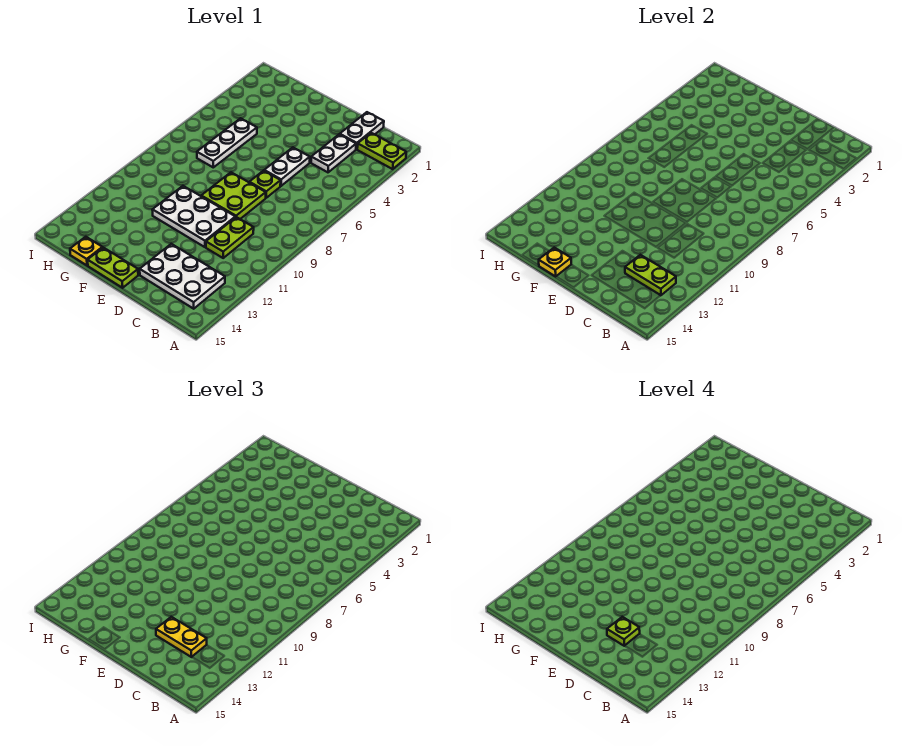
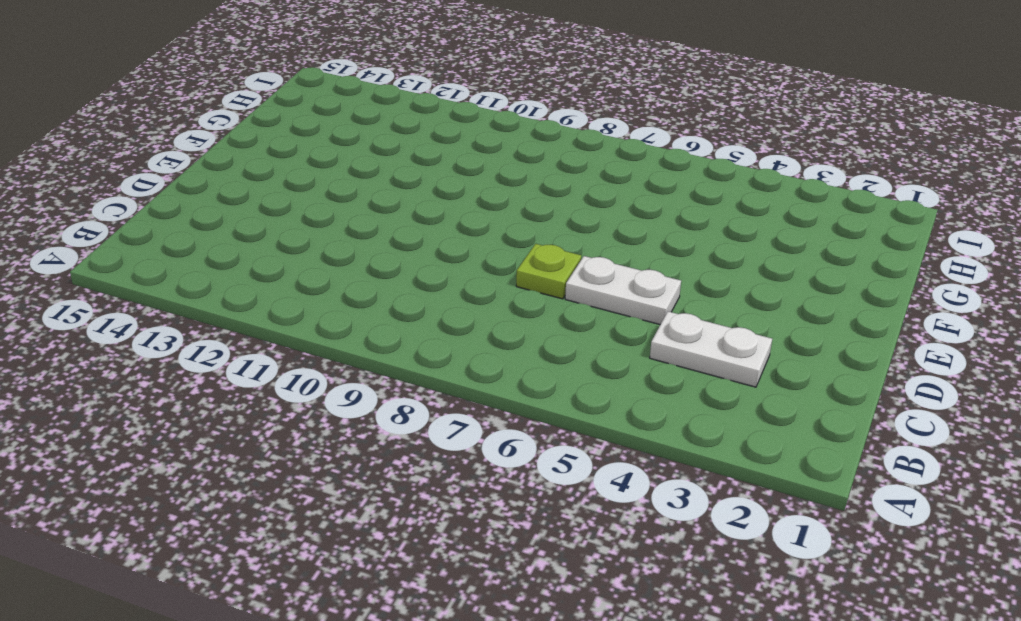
none -> lime plate A2:B2 level 1
none -> white plate B13:D14 level 1
none -> white plate C1:C2 level 1

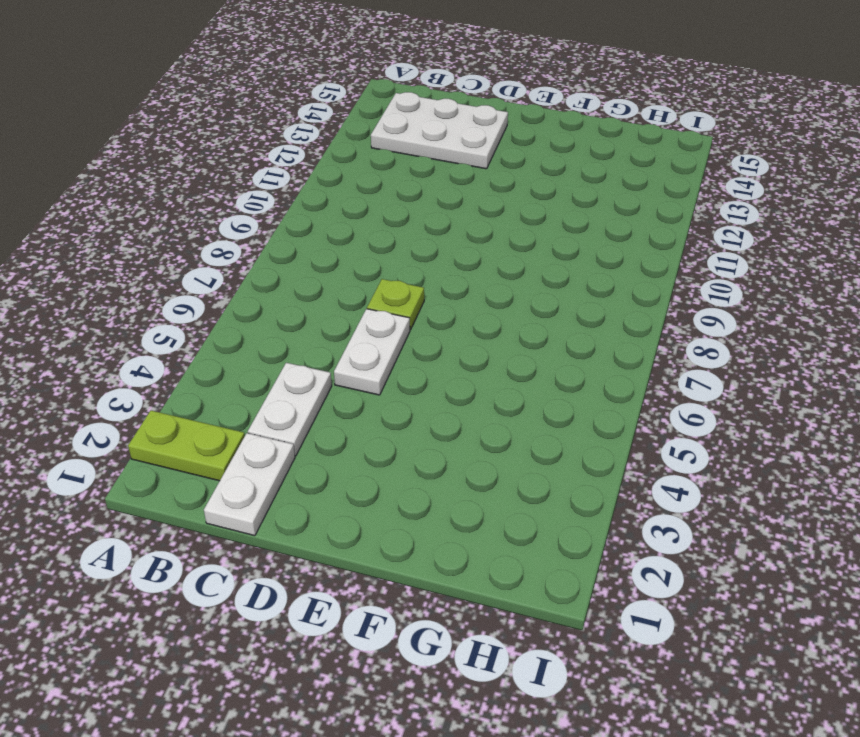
none -> lime plate C10:C11 level 1
none -> lime plate D8:E9 level 1
none -> white plate D10:F11 level 1

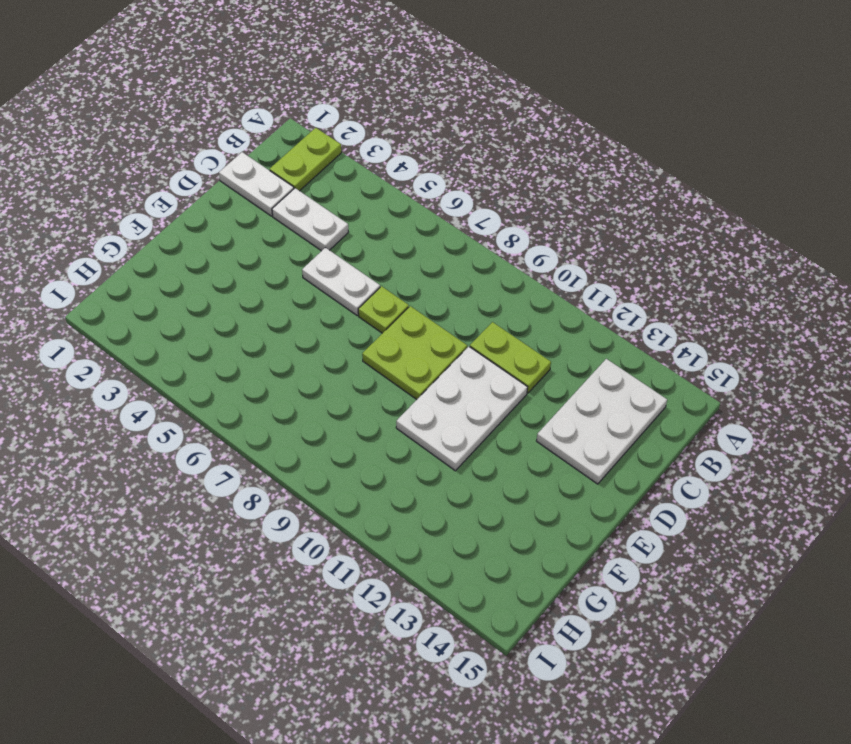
none -> lime plate E15:F15 level 1
none -> white plate G5:G7 level 1
none -> yellow plate G15 level 1

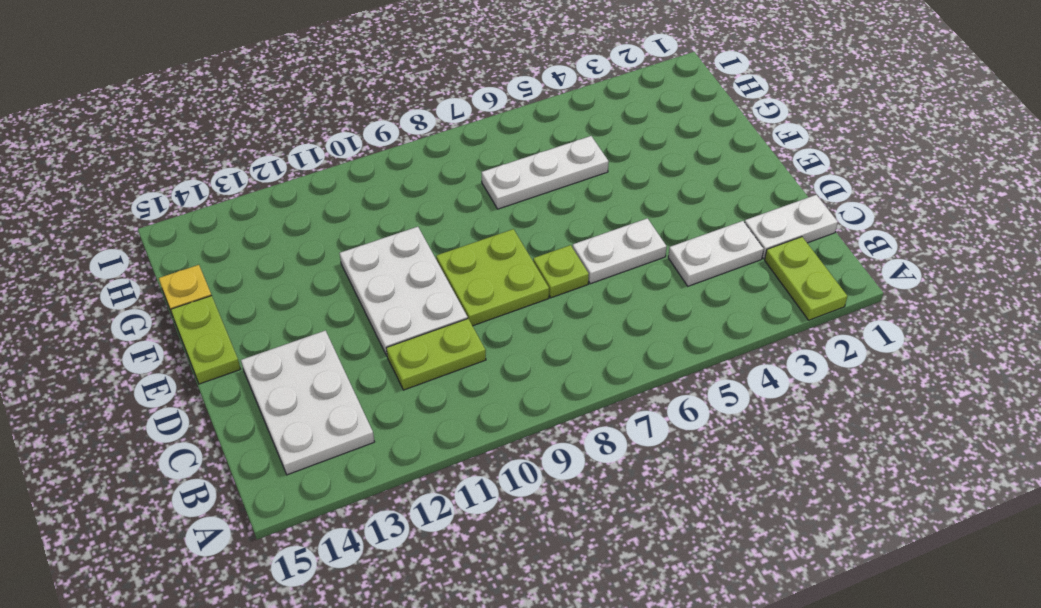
none -> lime plate B13:C13 level 2
none -> yellow plate F15 level 2
none -> yellow plate C13:D13 level 3

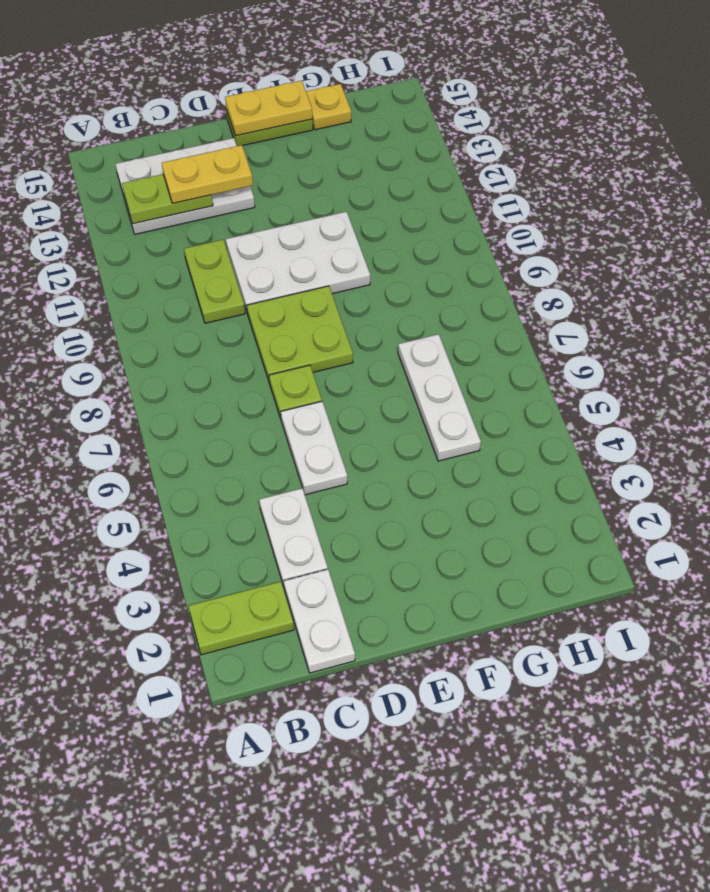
yellow plate E15:F15 level 2 -> yellow plate F15 level 2
none -> lime plate D13 level 4

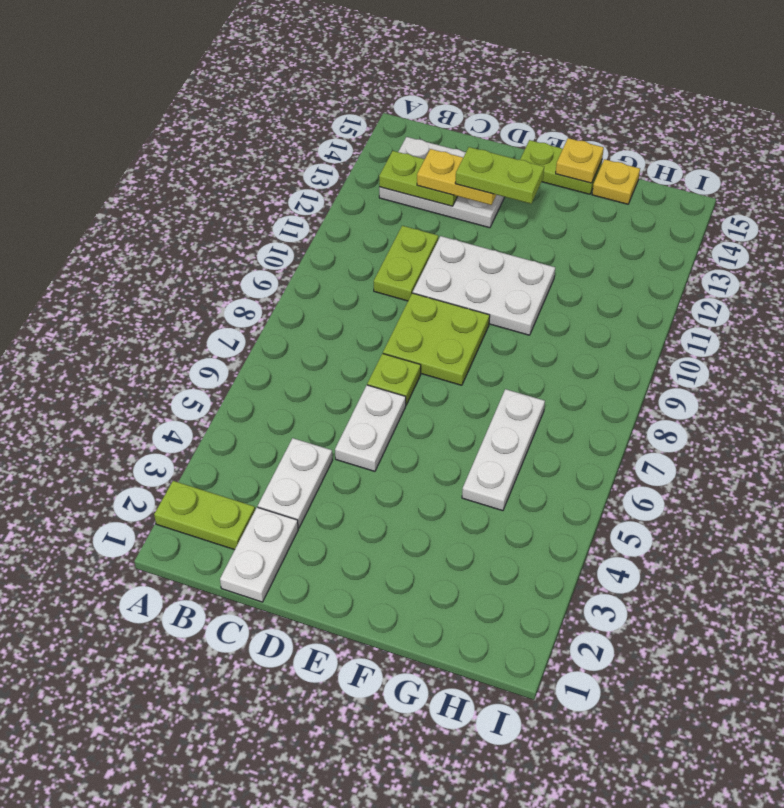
lime plate D13:E13 level 4 -> lime plate D13 level 4

